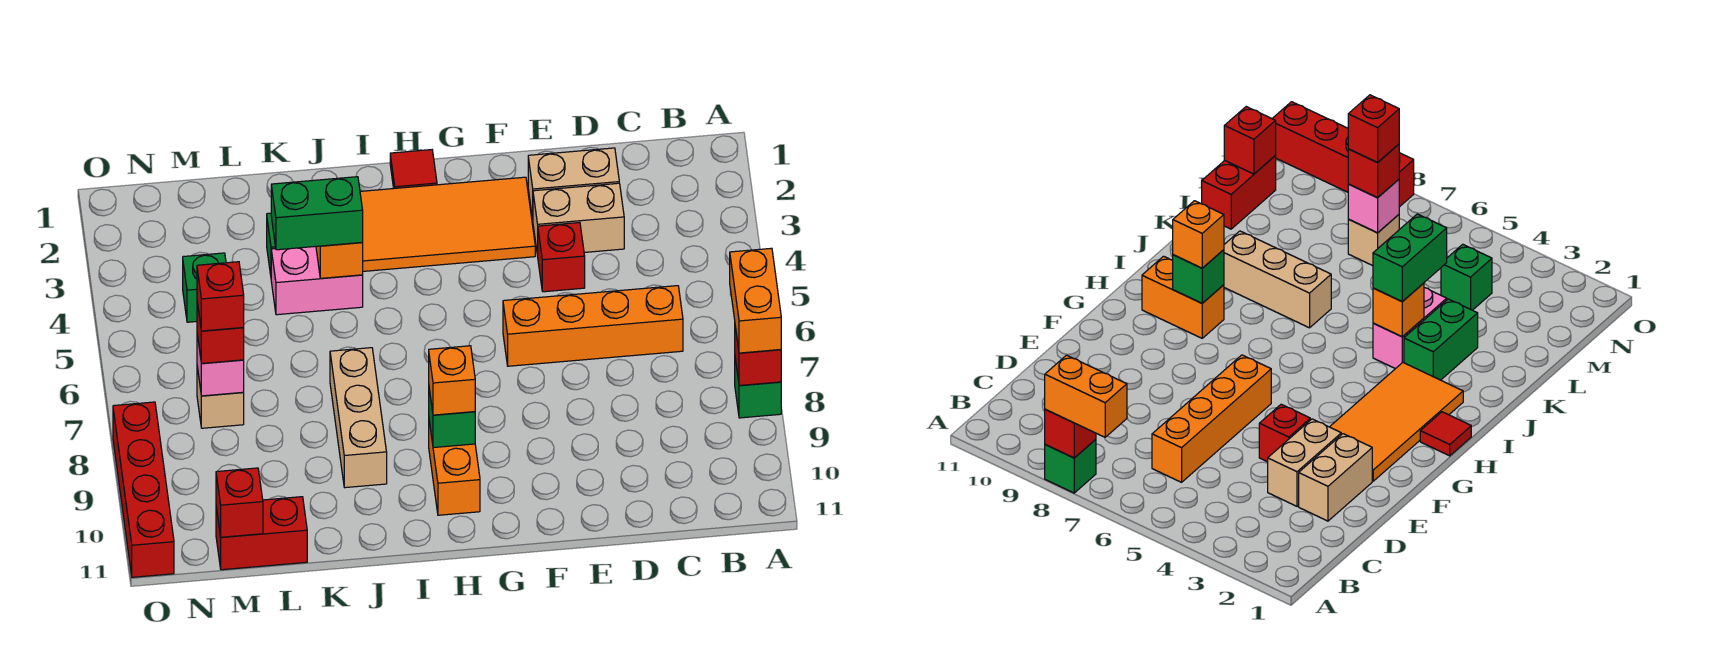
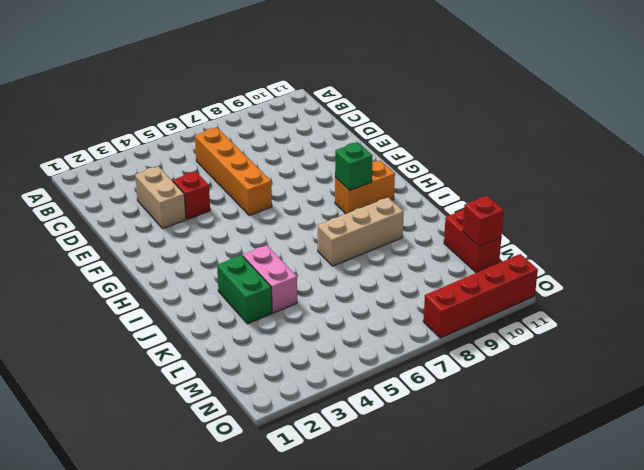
none -> green brick A8 level 1
none -> tan brick D2:E2 level 1
none -> orange tile F2:I3 level 1

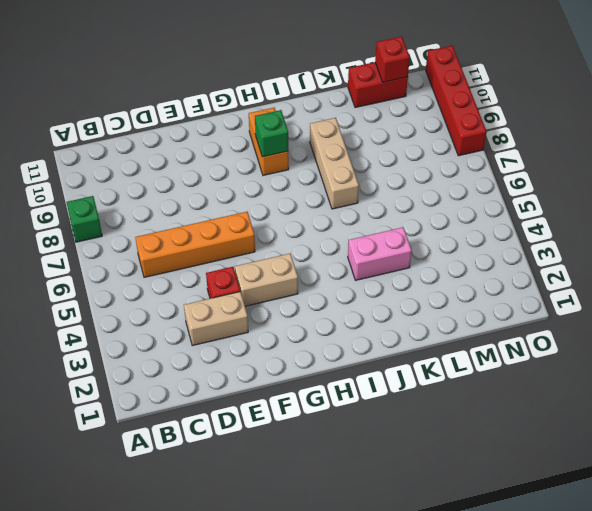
tan brick F4:G4 level 1 -> tan brick D2:E2 level 1
none -> orange tile F2:I3 level 1
none -> red tile H1 level 1
none -> green brick J3:K3 level 1

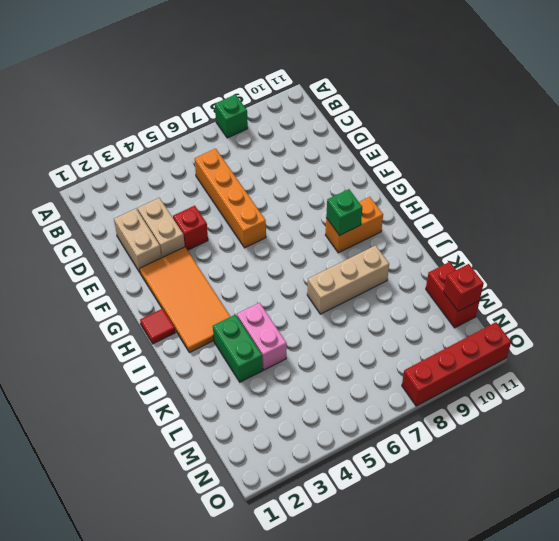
none -> green brick M4 level 1
none -> tan brick M7 level 1
none -> red brick A8 level 2

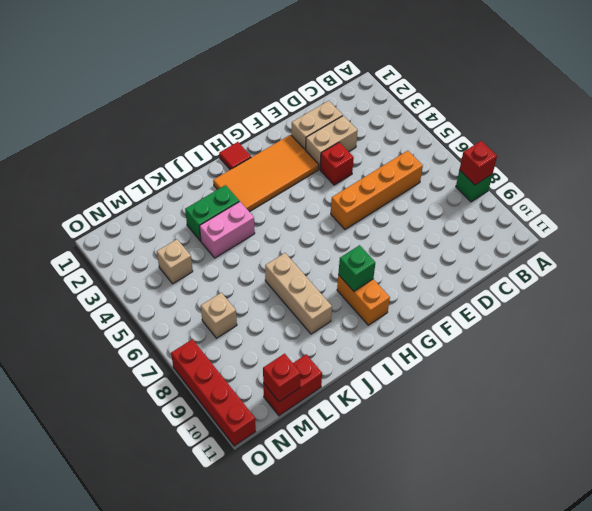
tan brick M4 level 1 -> green brick M4 level 1
none -> orange brick J4 level 2
none -> pink brick M7 level 2
none -> orange brick A7:A8 level 3

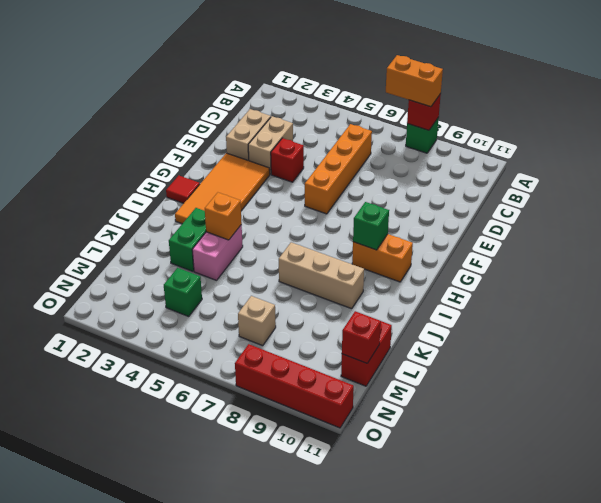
none -> pink brick M7 level 2
none -> orange brick H9 level 3
none -> green brick J4:K4 level 3

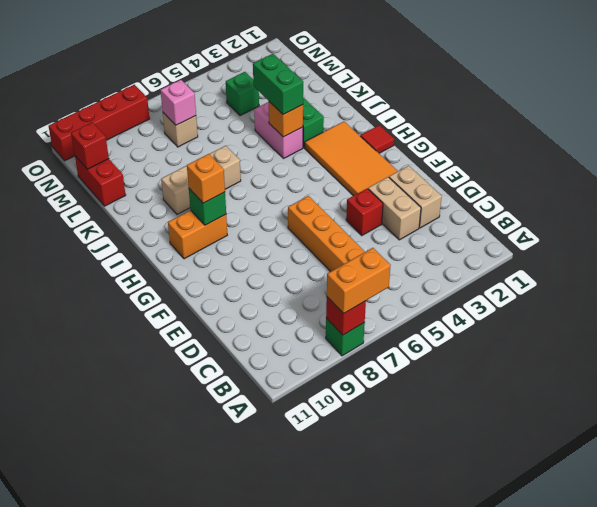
none -> red brick M7 level 3
none -> red brick M7 level 4

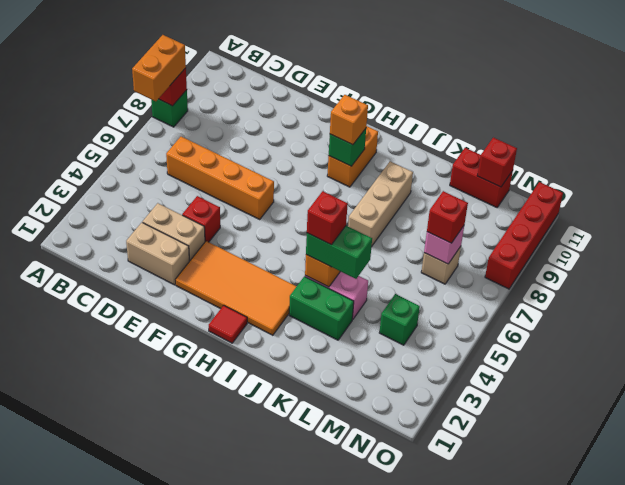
red brick J4 level 4 -> red brick M7 level 4

